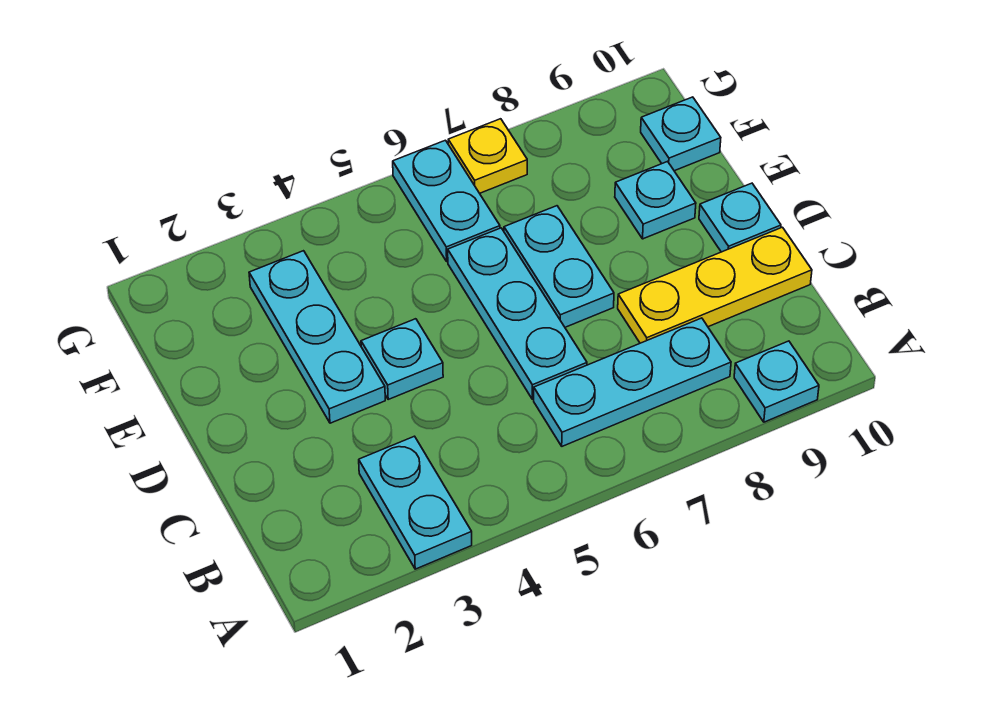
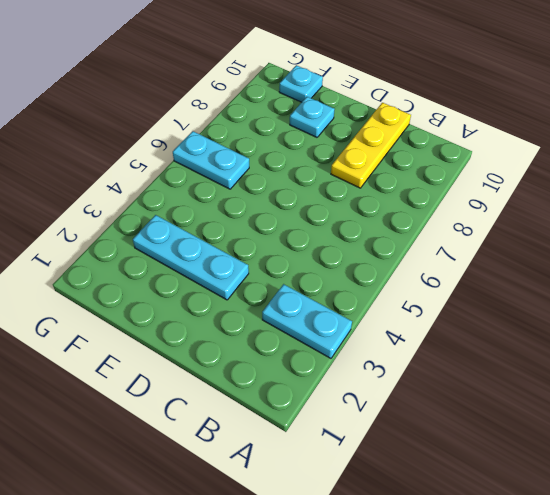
none -> cyan plate A9 level 1
none -> cyan plate B6:B8 level 1
none -> cyan plate C6:E6 level 1

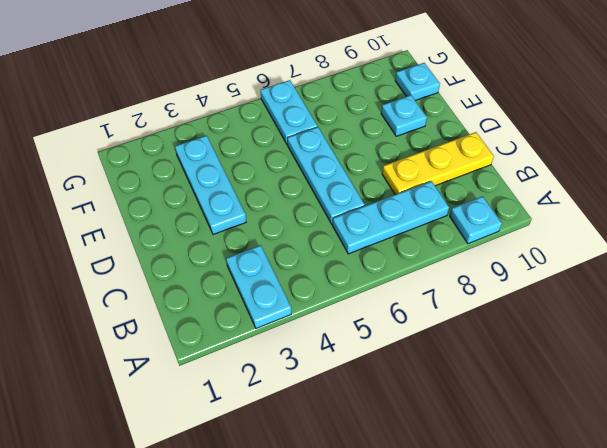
none -> cyan plate D4 level 1
none -> cyan plate D7:E7 level 1
none -> cyan plate D10 level 1

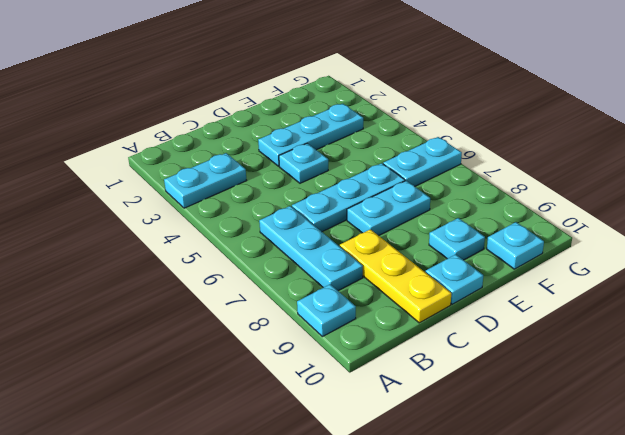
none -> yellow plate G7 level 1

